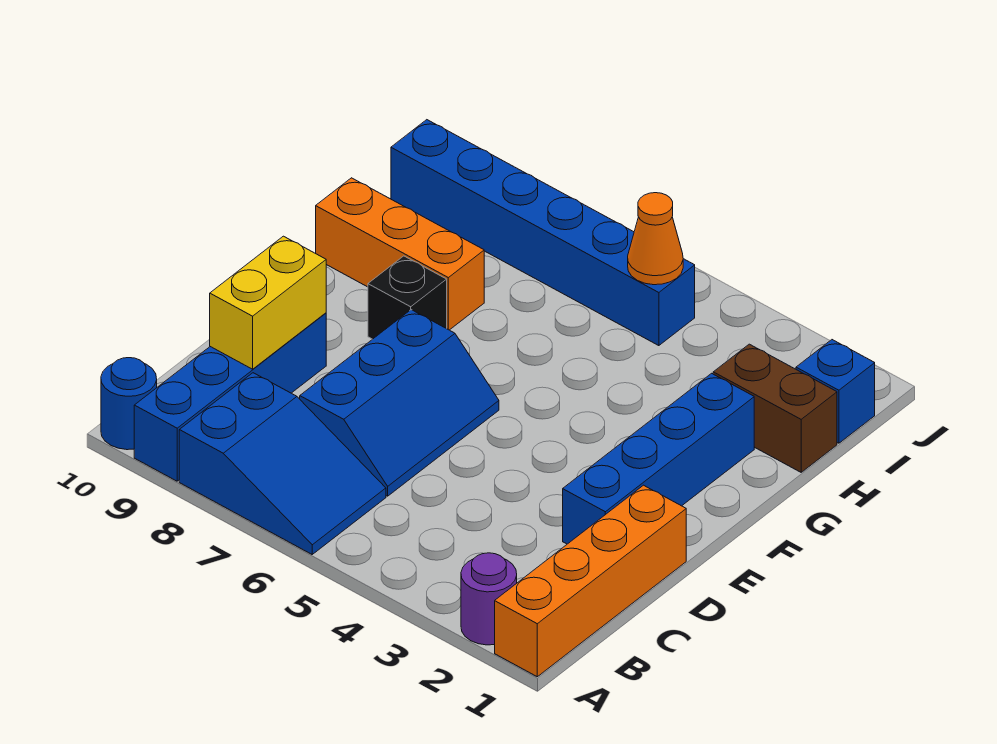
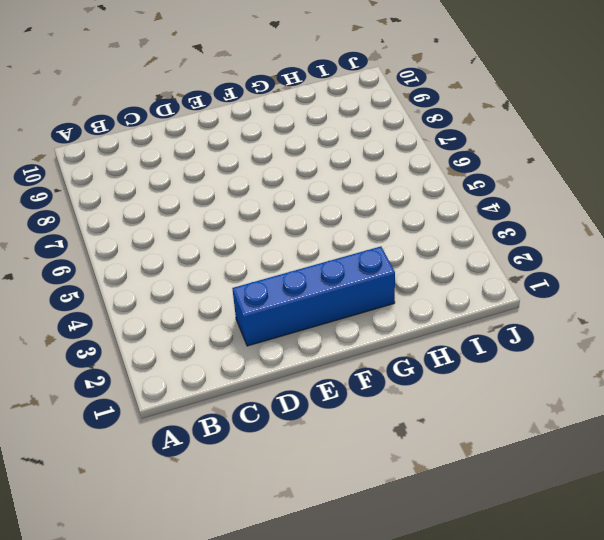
none -> orange brick A1:D1 level 1
none -> purple round brick A2 level 1
none -> blue slope A6:B8 level 1 top 8

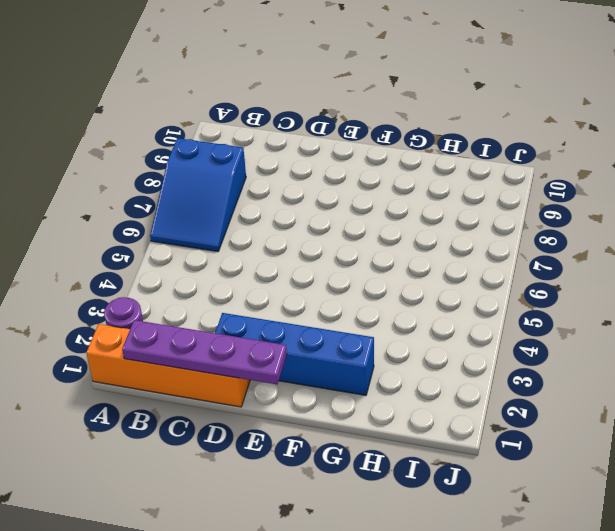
purple plate B1:E1 level 2 -> none
none -> blue brick A9:D9 level 1
none -> blue round brick A10 level 1
none -> blue slope C6:E7 level 1 top 7

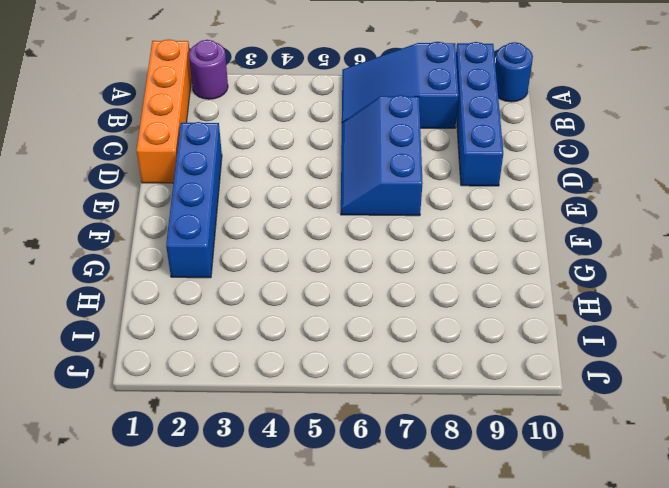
none -> black brick F8 level 1
none -> orange brick G8:G10 level 1
none -> brown brick H1:H2 level 1

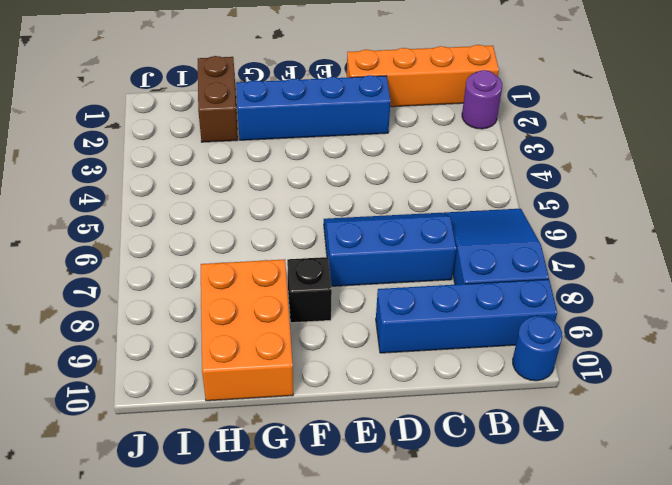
orange brick G8:H10 level 1 -> orange brick G8:G10 level 1
none -> blue brick I1 level 1
none -> blue brick I5:I10 level 1
none -> yellow brick C9:D9 level 2

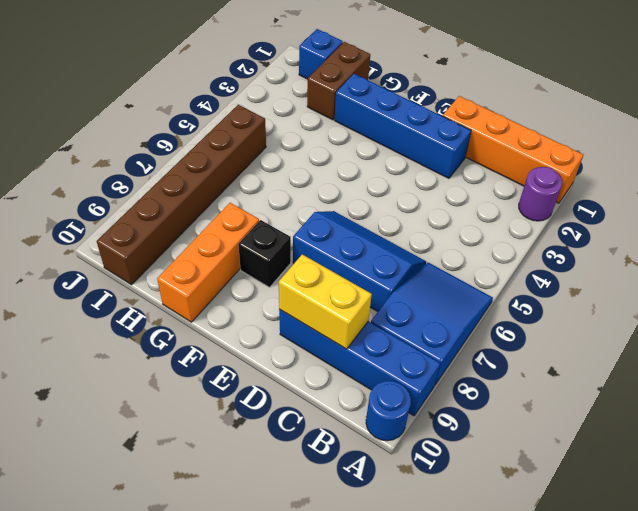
brown brick I5:I10 level 1 -> blue brick I5:I10 level 1
none -> orange cone I5 level 2

